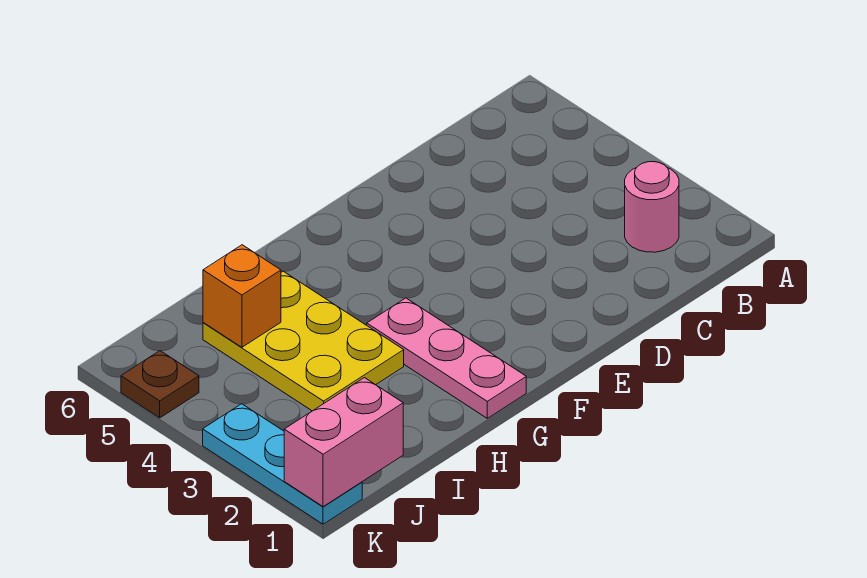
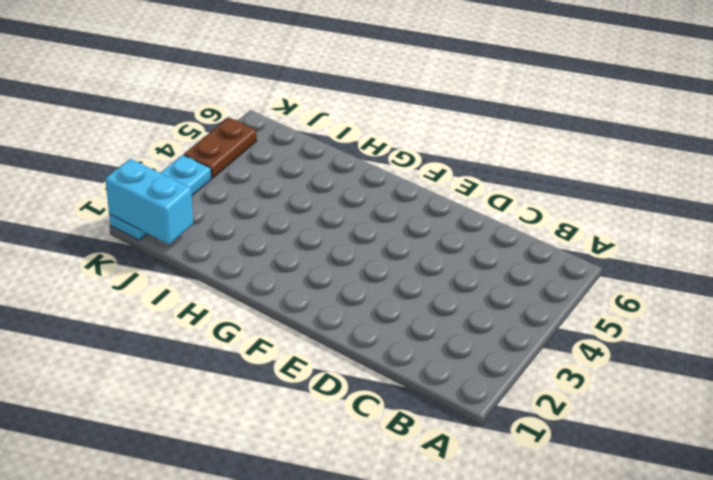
cyan brick J1:K1 level 2 -> pink brick J1:K1 level 2
brown plate K4:K5 level 1 -> brown plate K5 level 1
none -> pink round brick B2 level 1
none -> pink plate G1:G3 level 1

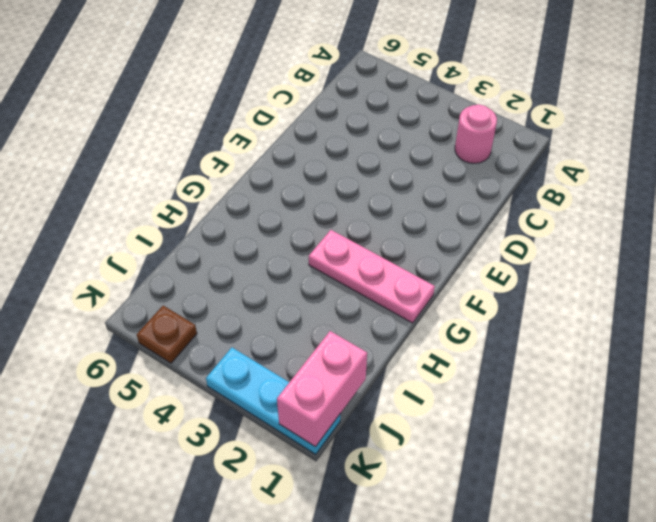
none -> yellow plate H3:I5 level 1
none -> orange brick I5 level 2

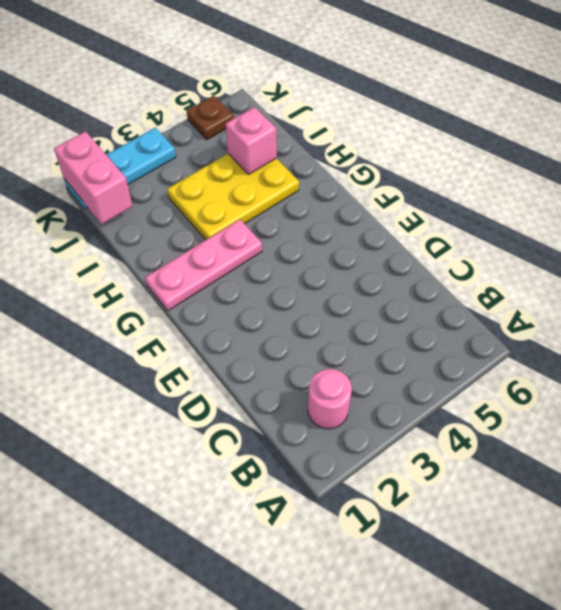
pink brick I5 level 2 -> orange brick I5 level 2

